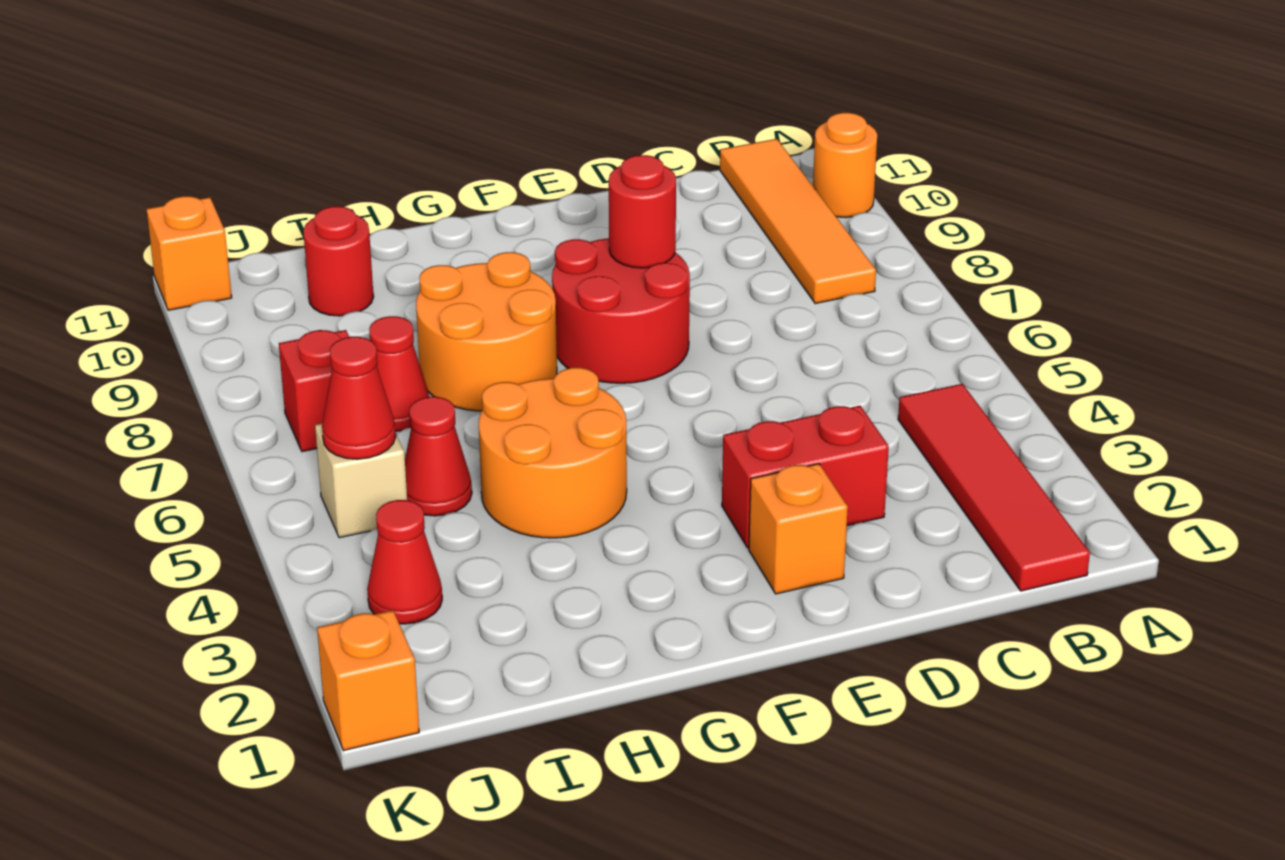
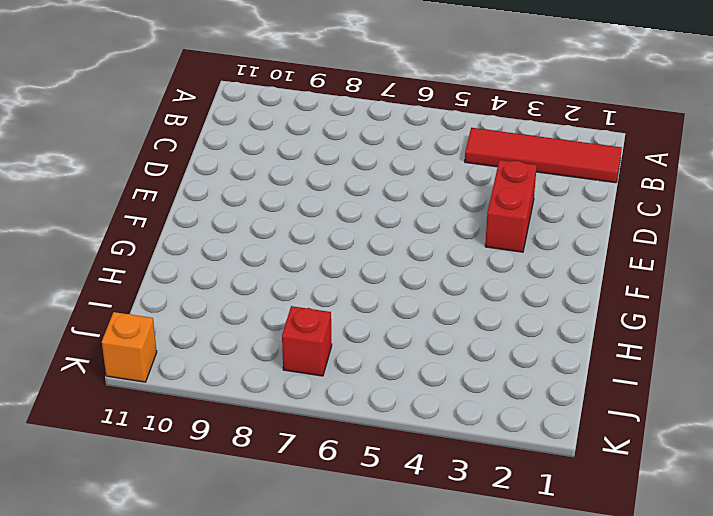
none -> orange round brick A10 level 1
none -> orange tile B8:B11 level 1
none -> orange brick E2 level 1

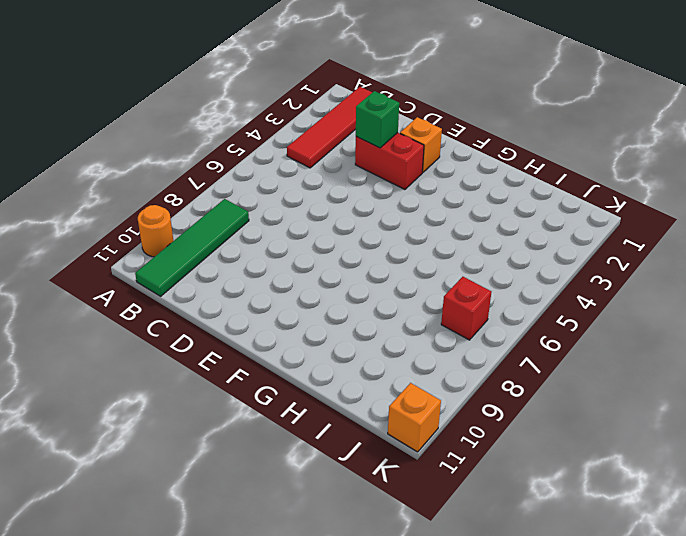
green tile B8:B11 level 1 -> orange tile B8:B11 level 1
green brick D3 level 2 -> none
none -> red round brick E7:F8 level 1
none -> orange round brick G4:H5 level 1
none -> orange round brick G7:H8 level 1

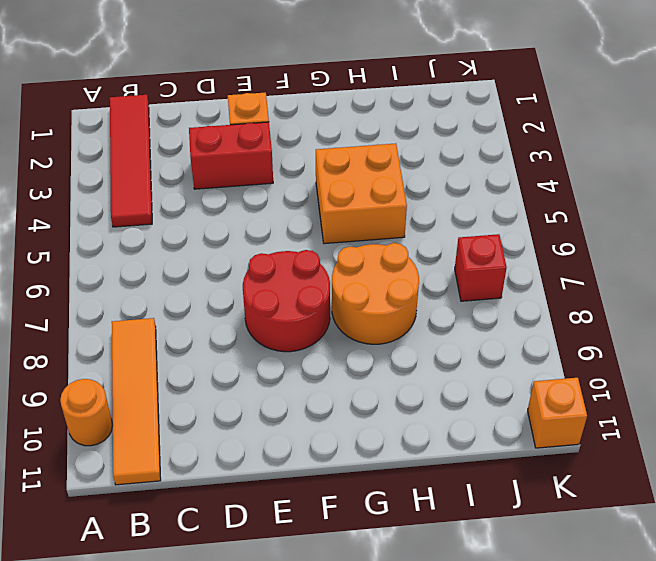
orange brick G4:H5 level 1 -> orange round brick G4:H5 level 1
none -> red cone I5 level 1
none -> red cone I7 level 1
none -> red round brick I10 level 1

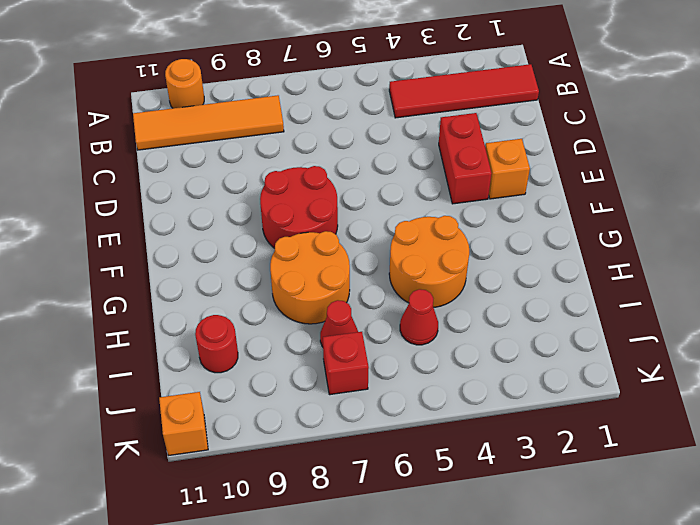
none -> red cone J3 level 1
none -> tan brick J5 level 1
none -> orange brick K1 level 1

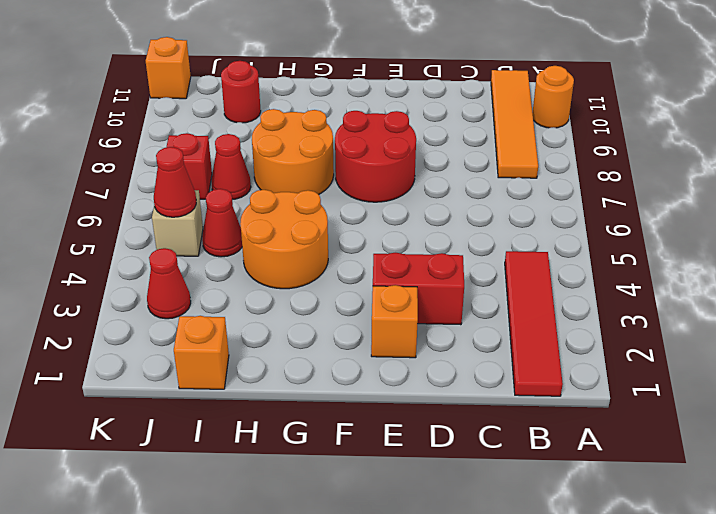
orange brick I1 level 1 -> orange brick K1 level 1
none -> red round brick E8 level 2

